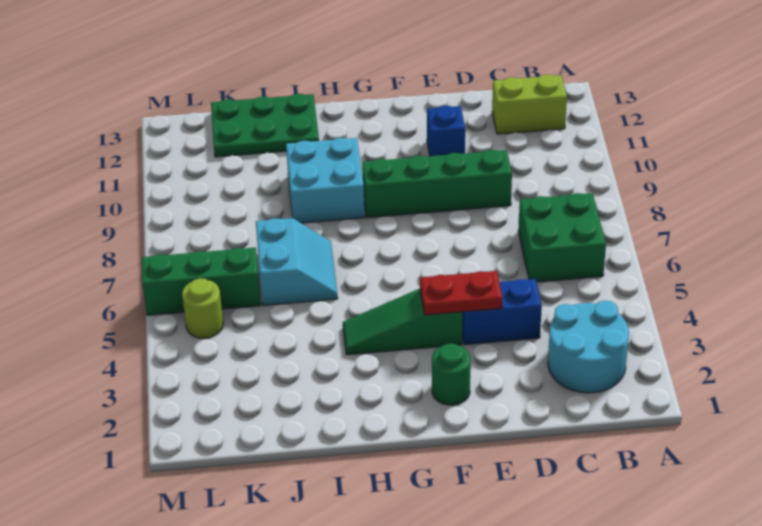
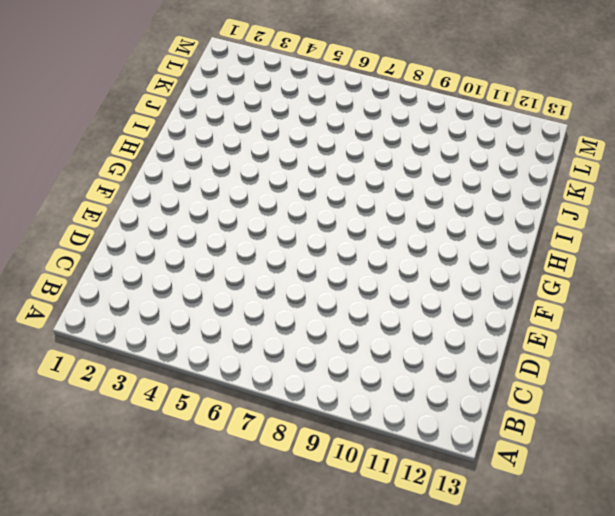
none -> cyan round brick B2:C3 level 1
none -> green brick B6:C7 level 1
none -> lime brick B12:C12 level 1

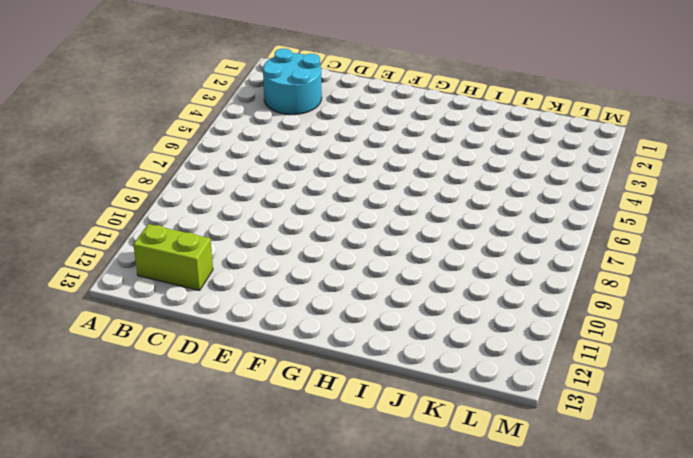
none -> green brick B6:C7 level 1
none -> blue brick D4:E4 level 1
none -> green brick D9:G9 level 1

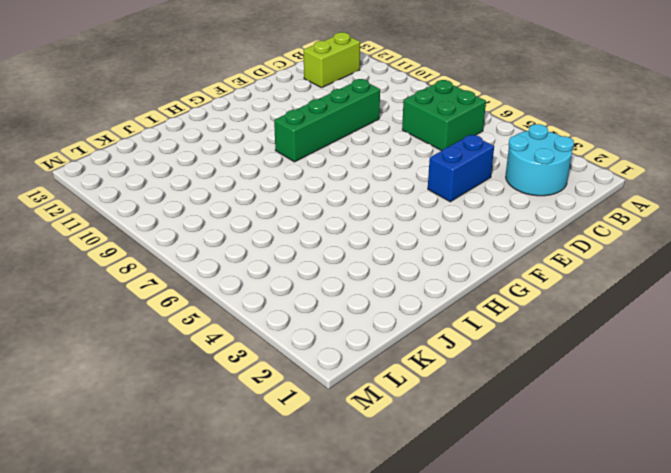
none -> blue brick E11 level 1
none -> green round brick F2 level 1
none -> green slope F4:H4 level 1 top F

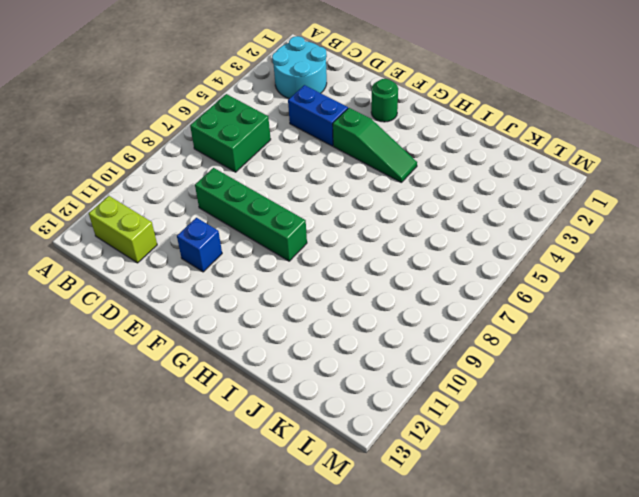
none -> cyan brick H9:I10 level 1
none -> cyan slope I6:J7 level 1 top J
none -> green plate I12:K13 level 1

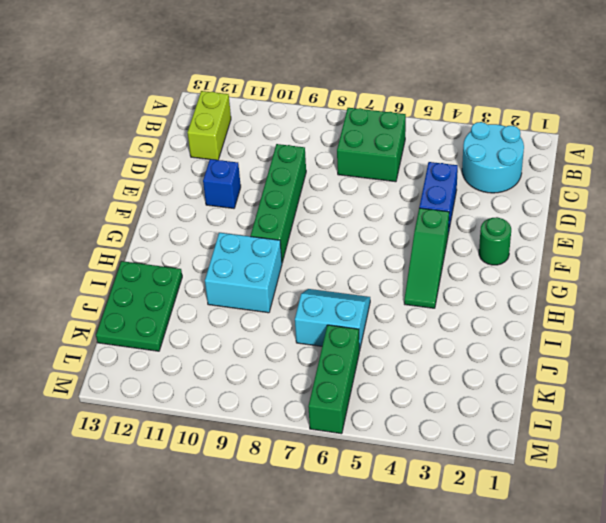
none -> lime round brick L5 level 1
none -> red plate E4:F4 level 2

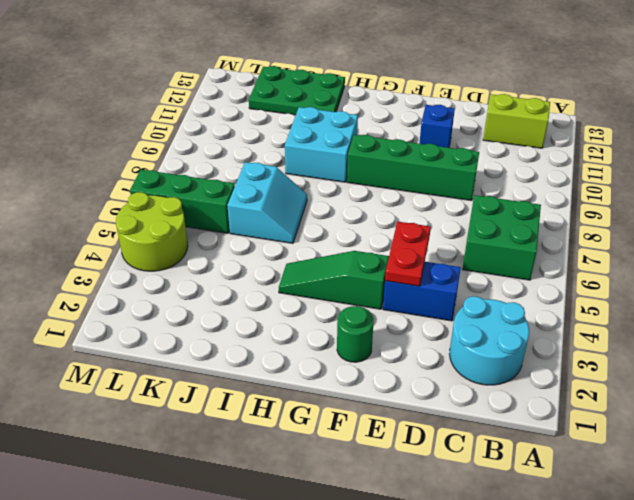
red plate E4:E5 level 2 -> red plate E4:F4 level 2
lime round brick L4:M5 level 1 -> lime round brick L5 level 1

